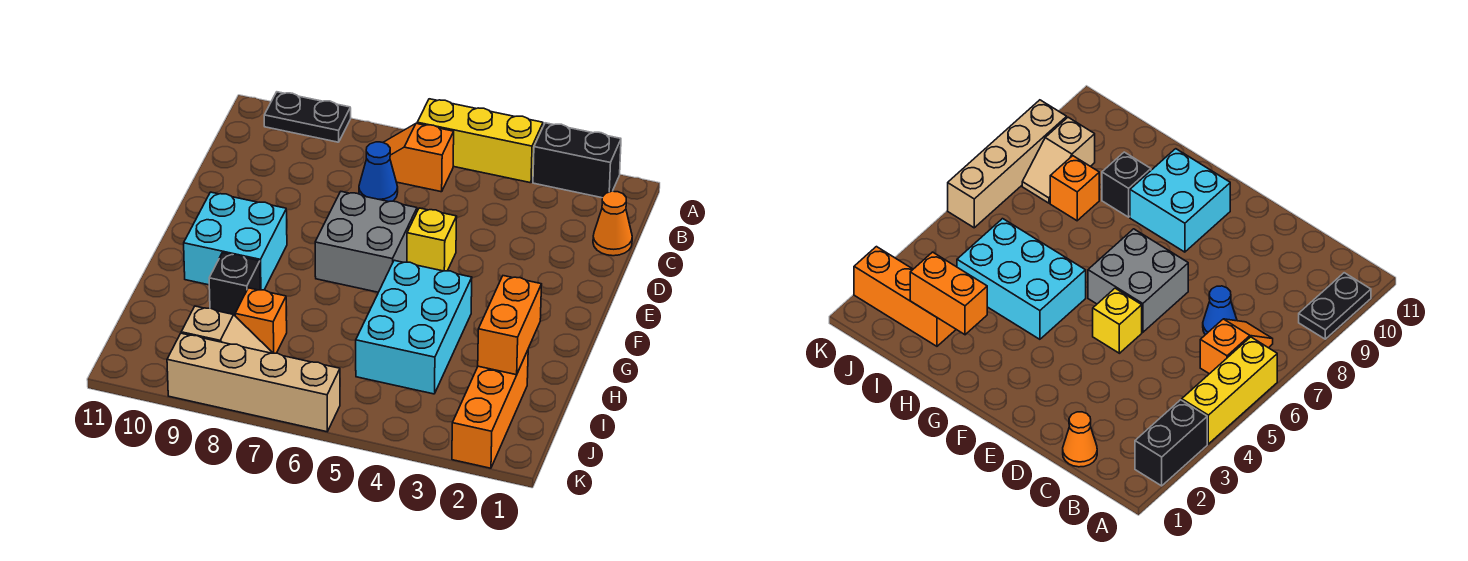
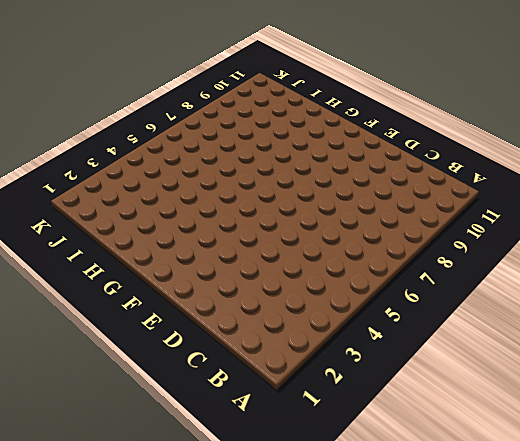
none -> black brick A2:A3 level 1
none -> yellow brick A4:A6 level 1
none -> black plate A9:A10 level 1

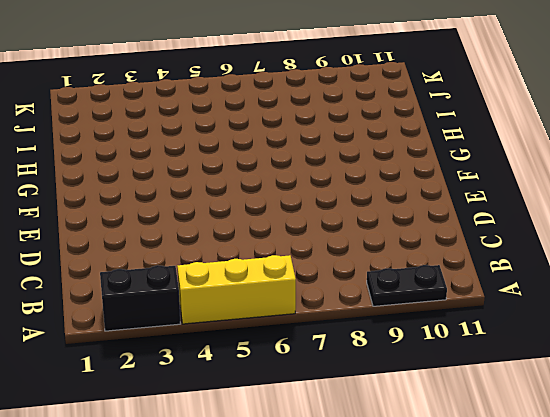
none -> orange slope B6:B7 level 1 top 6
none -> orange cone C1 level 1
none -> blue cone C7 level 1

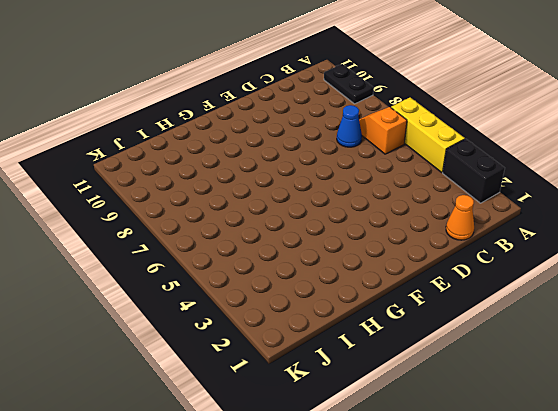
none -> yellow brick E5 level 1
none -> grey brick E6:F7 level 1
none -> cyan brick F9:G10 level 1

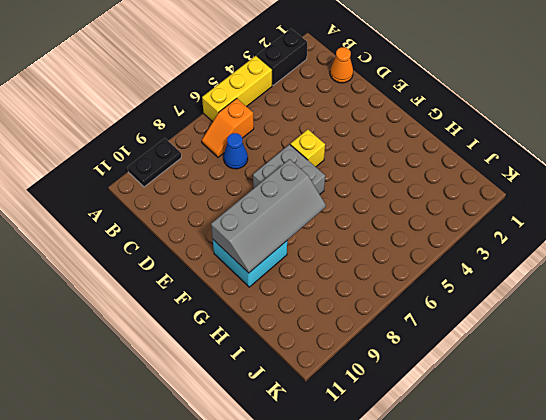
grey slope F7:G10 level 2 top F -> none
none -> cyan brick G4:I5 level 1
none -> black brick H9 level 1
none -> orange brick I2:K2 level 1

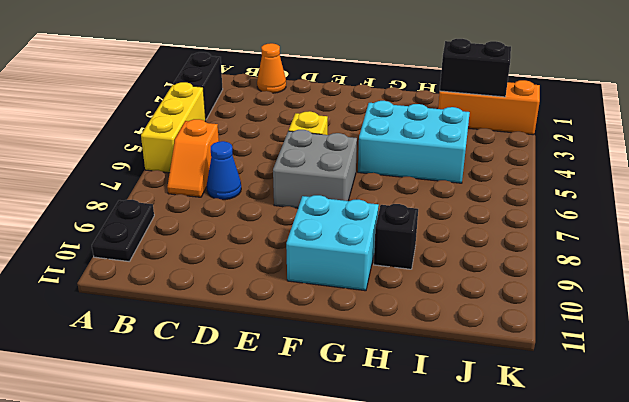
black brick I2:J2 level 2 -> orange brick H2:I2 level 2
none -> orange brick I8 level 1
none -> tan slope J8:J9 level 1 top 9
none -> tan brick K6:K9 level 1

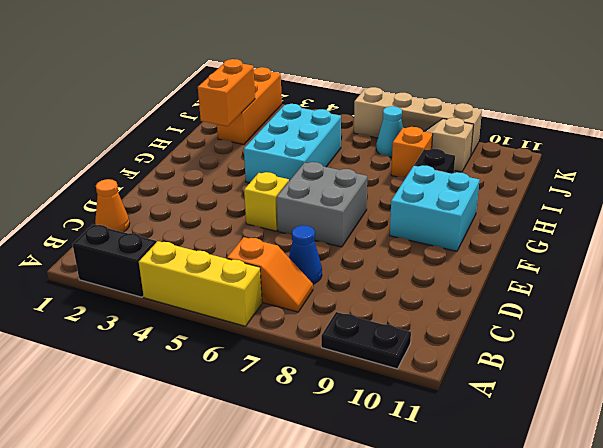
cyan cone J7 level 1 -> none

